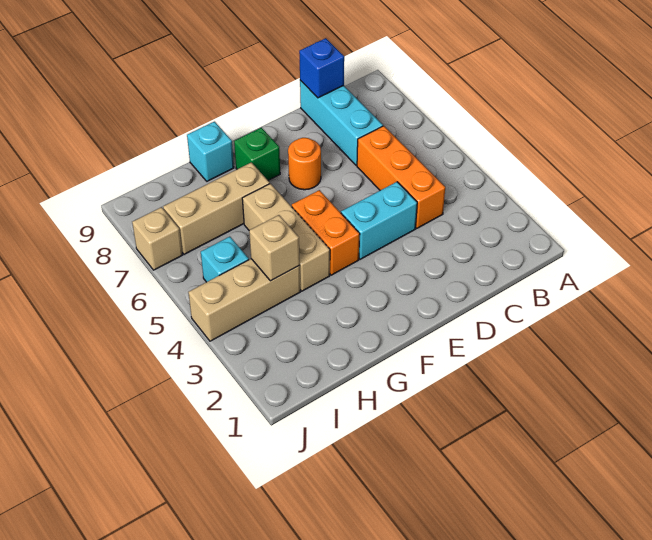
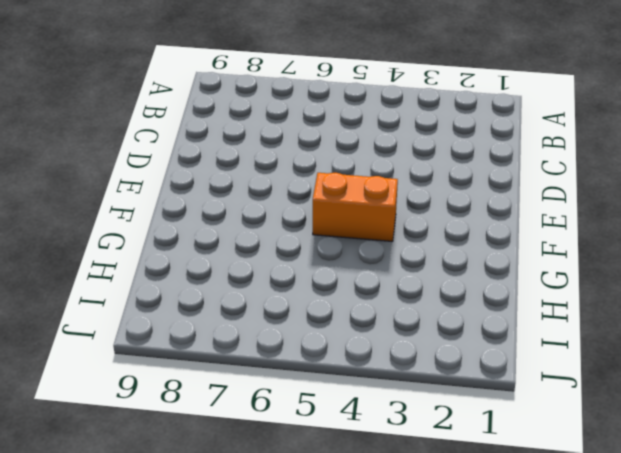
none -> orange brick C4:C6 level 1
none -> cyan brick C7:C9 level 1
none -> cyan brick D4:E4 level 1

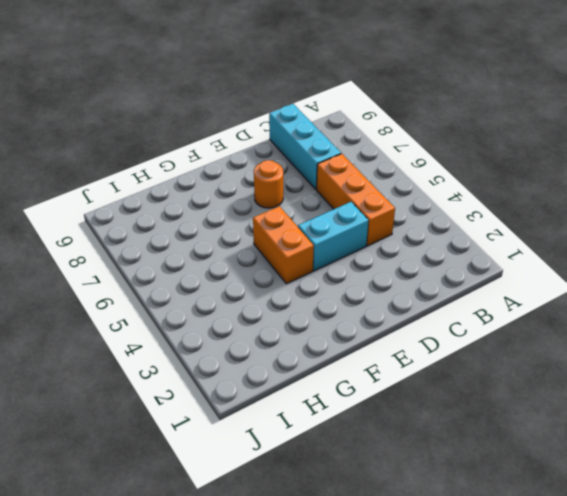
none -> green brick F8 level 1
none -> tan brick G4:G6 level 1
none -> tan brick G7:I7 level 1

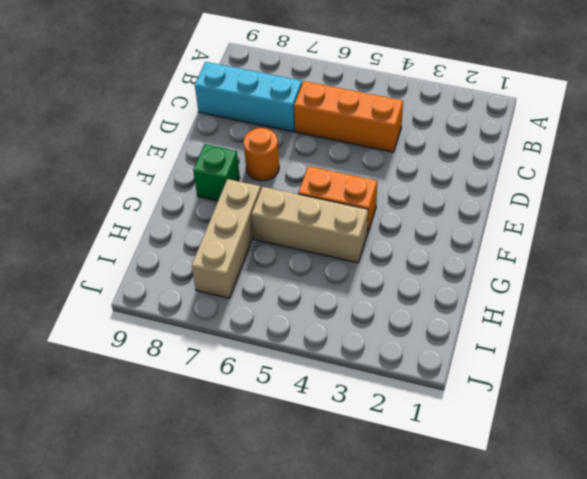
none -> cyan brick D4:E4 level 1
none -> cyan brick G9 level 1
none -> tan brick H4:J4 level 1

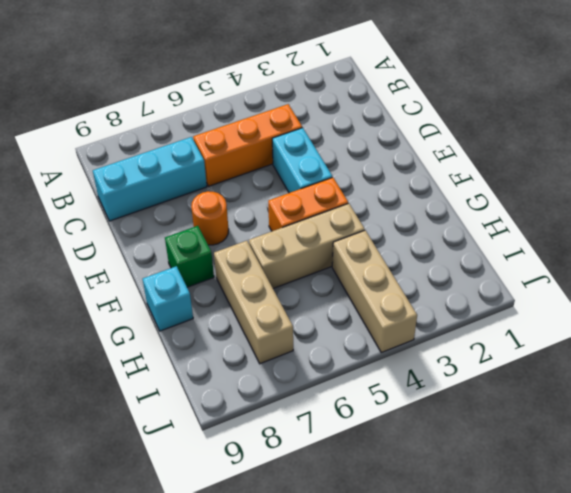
none -> cyan brick I5 level 1
none -> tan brick J7 level 1
none -> blue brick C9 level 2

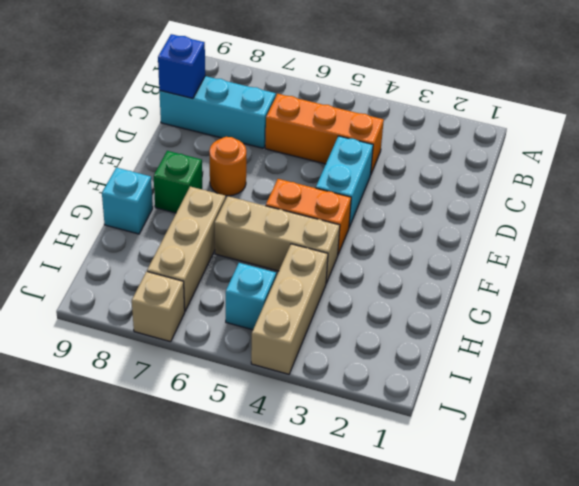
none -> tan brick H4 level 2

